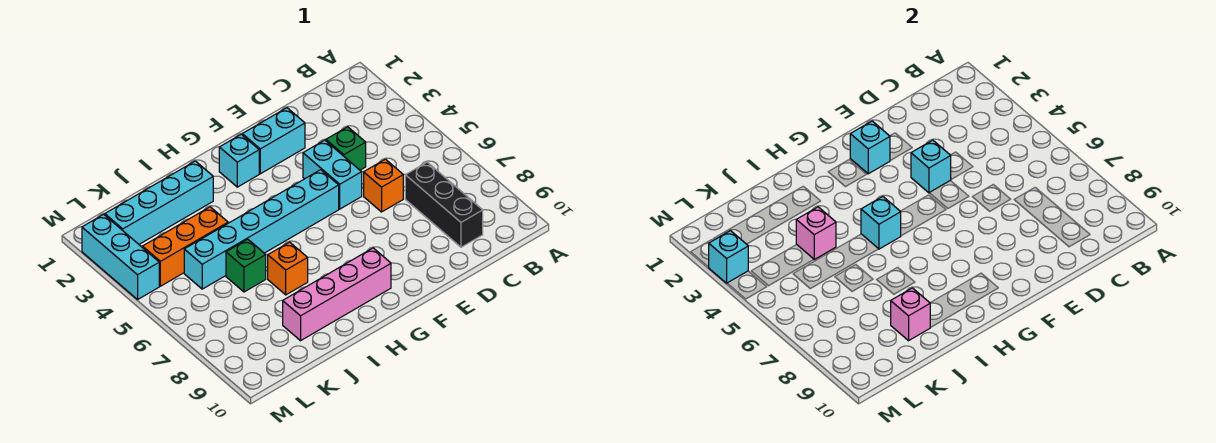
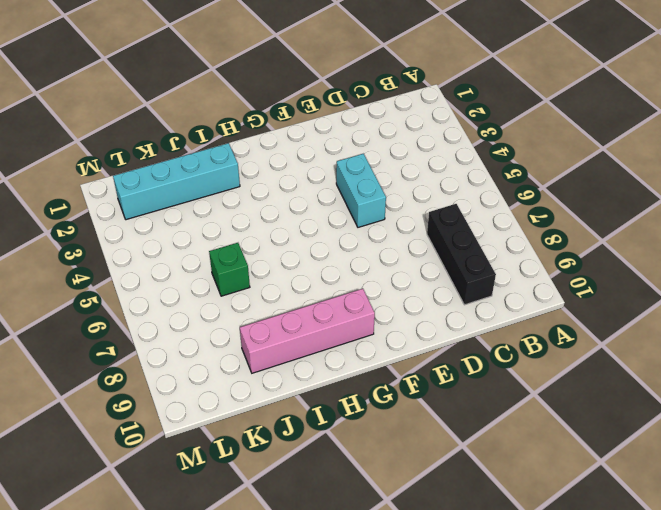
none -> green brick D4 level 1
none -> orange brick D6 level 1
none -> cyan brick E2:F2 level 1

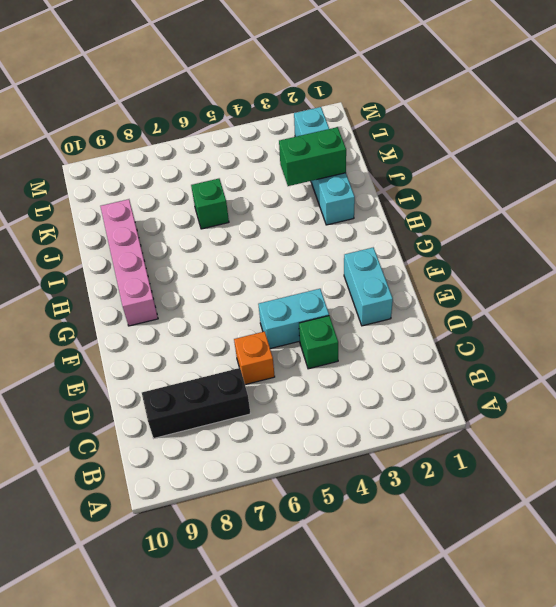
green brick J2:J3 level 2 -> none
none -> cyan brick F5:K5 level 1
none -> cyan brick G2 level 1
none -> orange brick I7 level 1

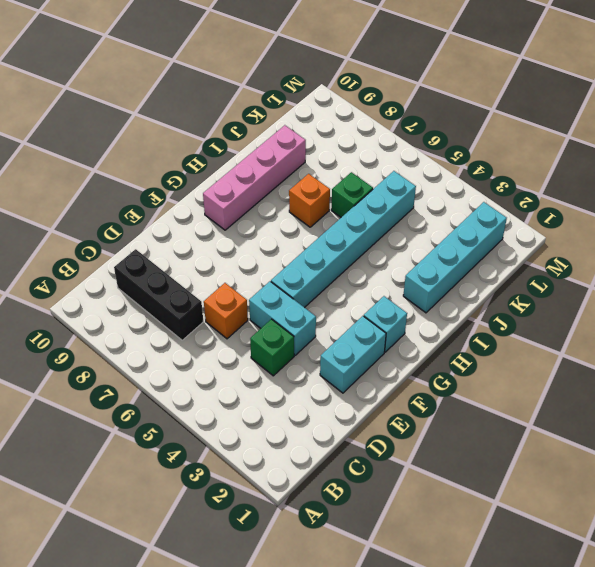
none -> orange brick J4:L4 level 1
none -> cyan brick M2:M4 level 1
none -> cyan brick E4 level 2

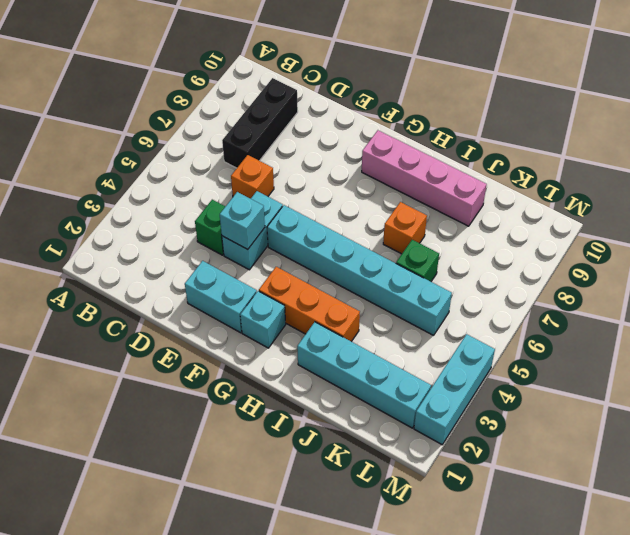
orange brick G3:I3 level 1 -> orange brick J4:L4 level 1
none -> cyan brick F2 level 2
none -> cyan brick H5 level 2
none -> pink brick J4 level 2

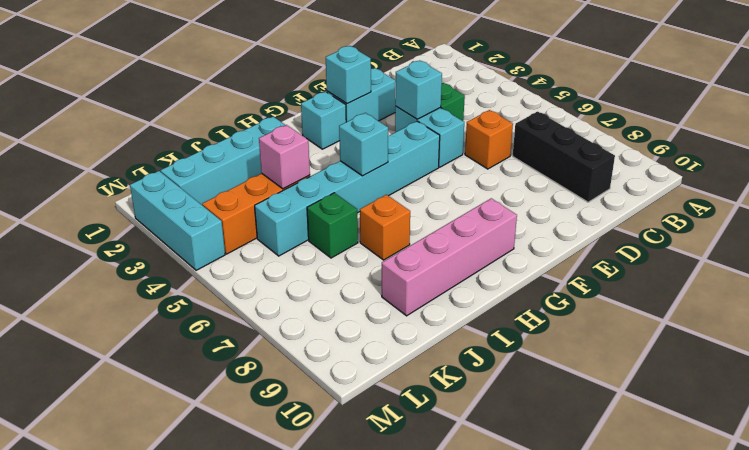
none -> pink brick J9 level 2
none -> cyan brick M3 level 2

